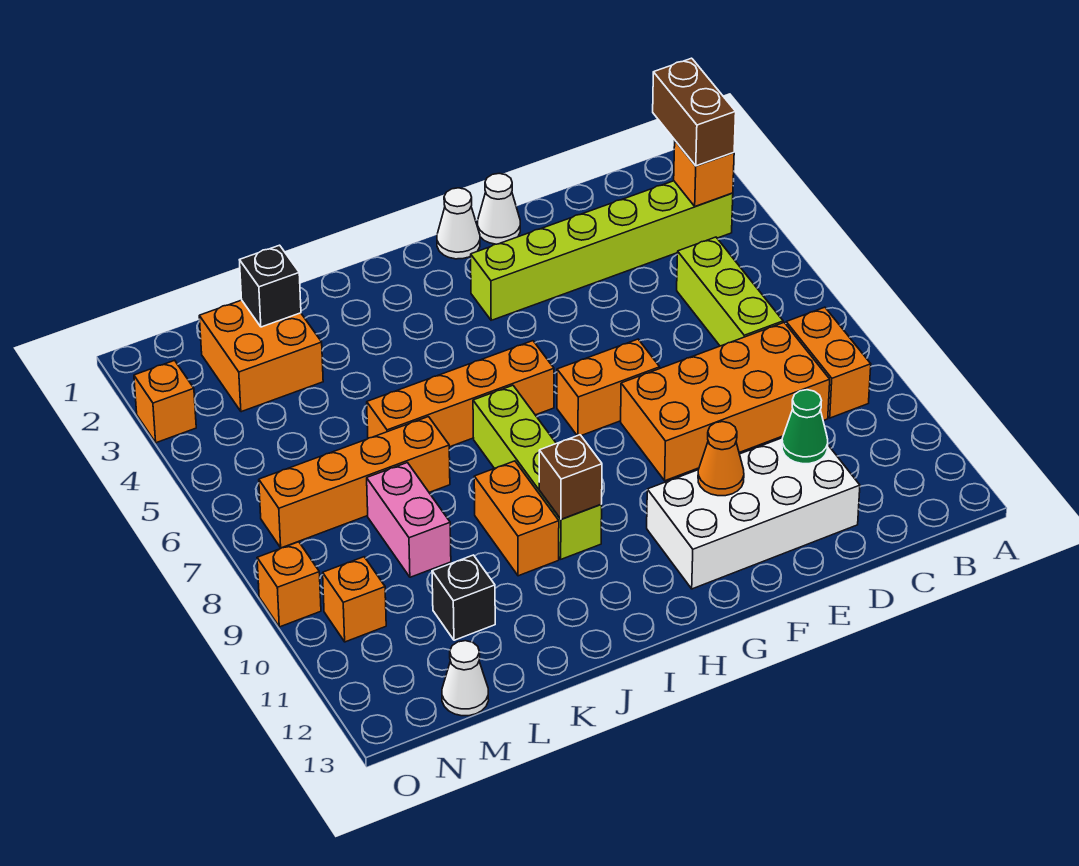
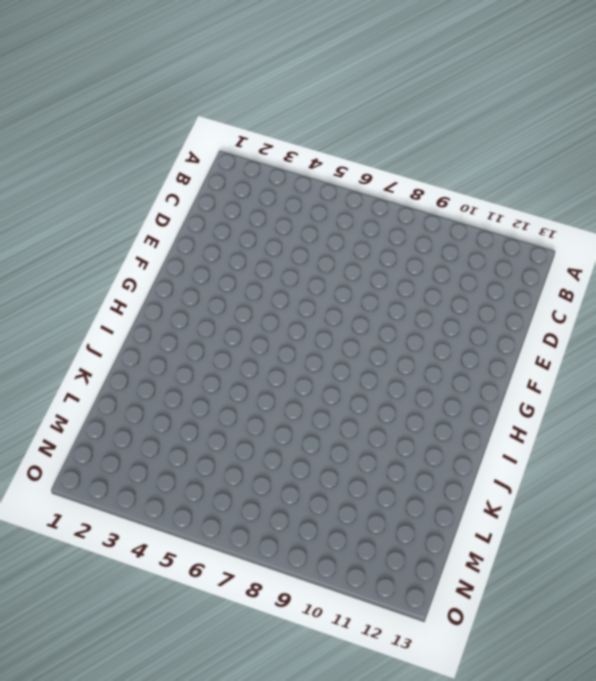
none -> lime brick B3:G3 level 1
none -> orange brick B8:B9 level 1
none -> lime brick C5:C7 level 1

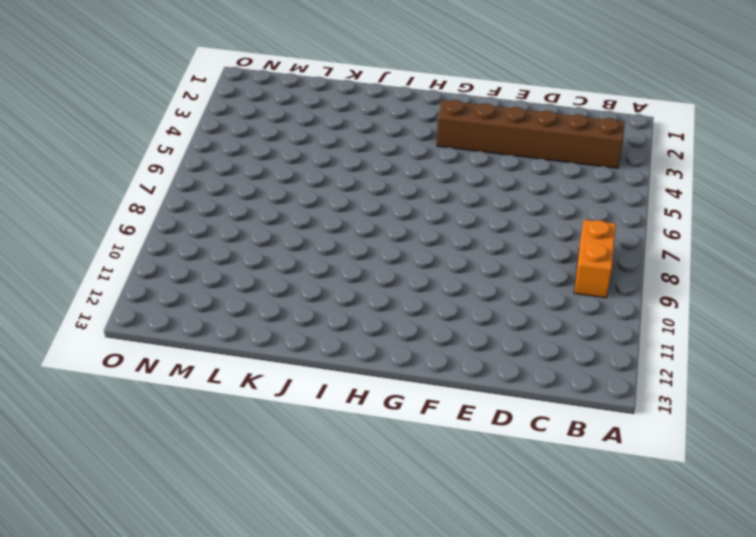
brown brick B3:G3 level 1 -> lime brick B3:G3 level 1
none -> lime brick C5:C7 level 1
none -> orange brick C8:F9 level 1
none -> white brick D11:G12 level 1

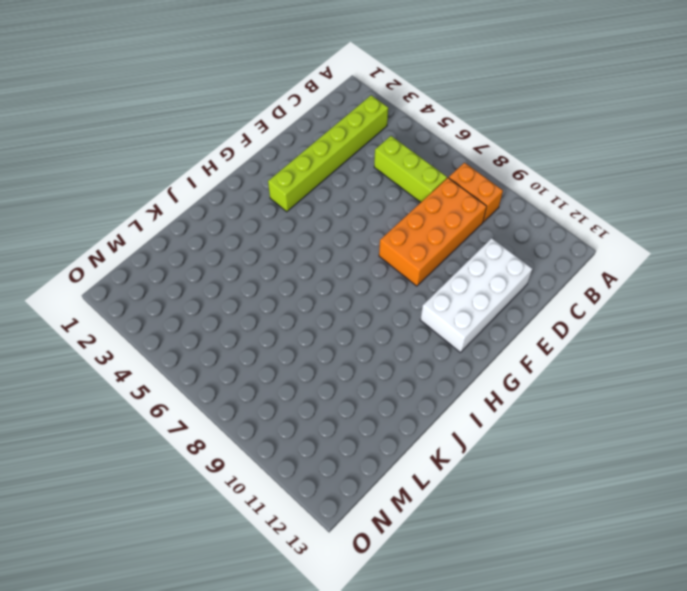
none -> white cone F1 level 1
none -> orange brick F7:G7 level 1
none -> white cone G1 level 1

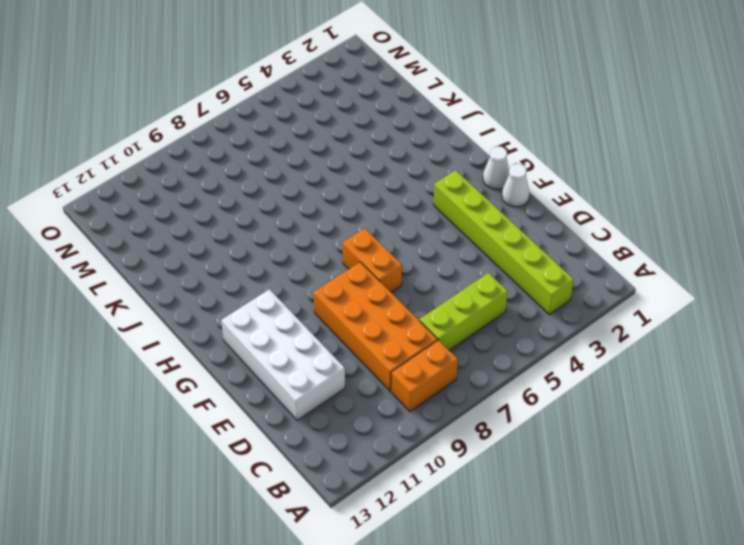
none -> orange brick H6:K6 level 1
none -> lime brick I7:I10 level 1
none -> orange brick J9:J10 level 1

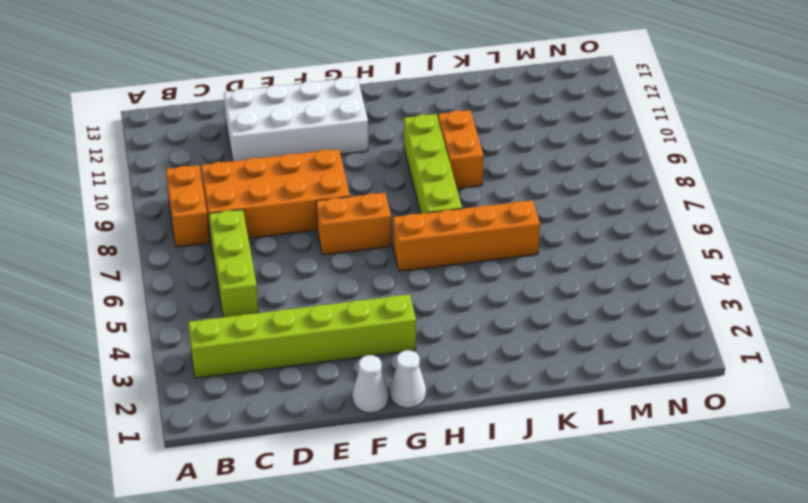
none -> orange brick K7:N7 level 1
none -> orange brick L2:M3 level 1
none -> pink brick L8:L9 level 1

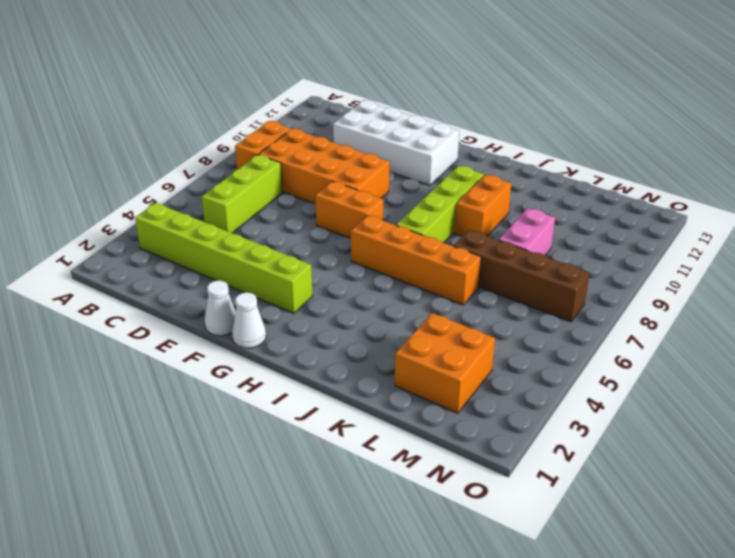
brown brick K7:N7 level 1 -> orange brick K7:N7 level 1
none -> black brick L11 level 1
none -> white cone M13 level 1
none -> orange brick N10 level 1

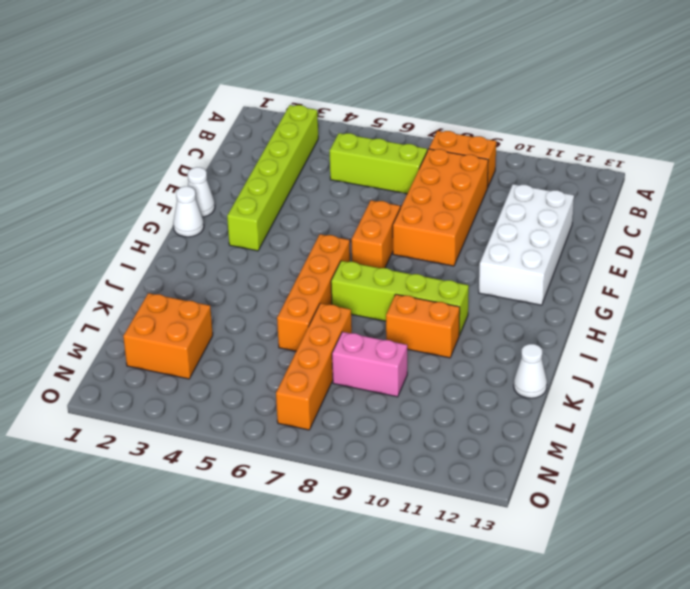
white cone K13 level 1 -> white cone M13 level 1
none -> black brick L11 level 1
none -> orange brick N10 level 1
none -> orange brick O3 level 1

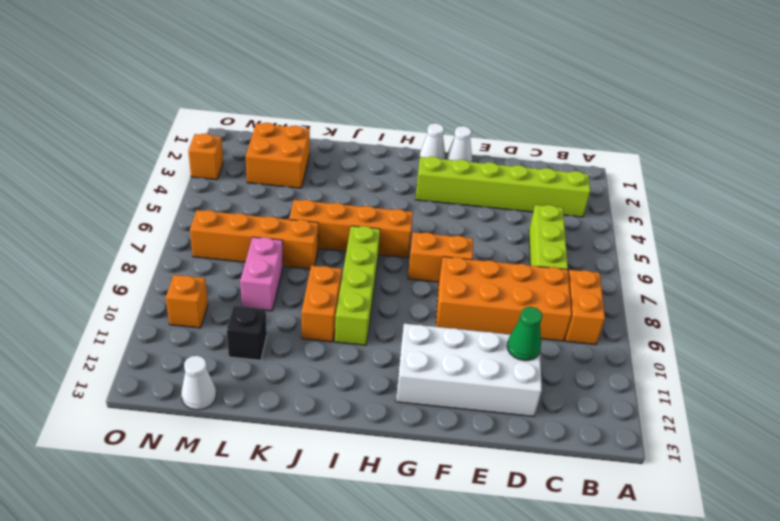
none -> orange brick O9 level 1
none -> orange brick B3 level 2
none -> orange cone F11 level 2

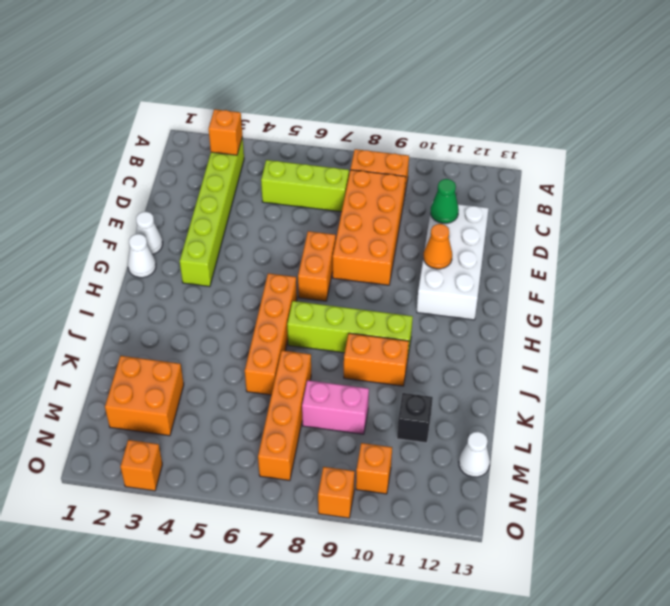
none -> brown brick I10 level 2
none -> black brick L2 level 2
none -> brown brick B2:B3 level 3

